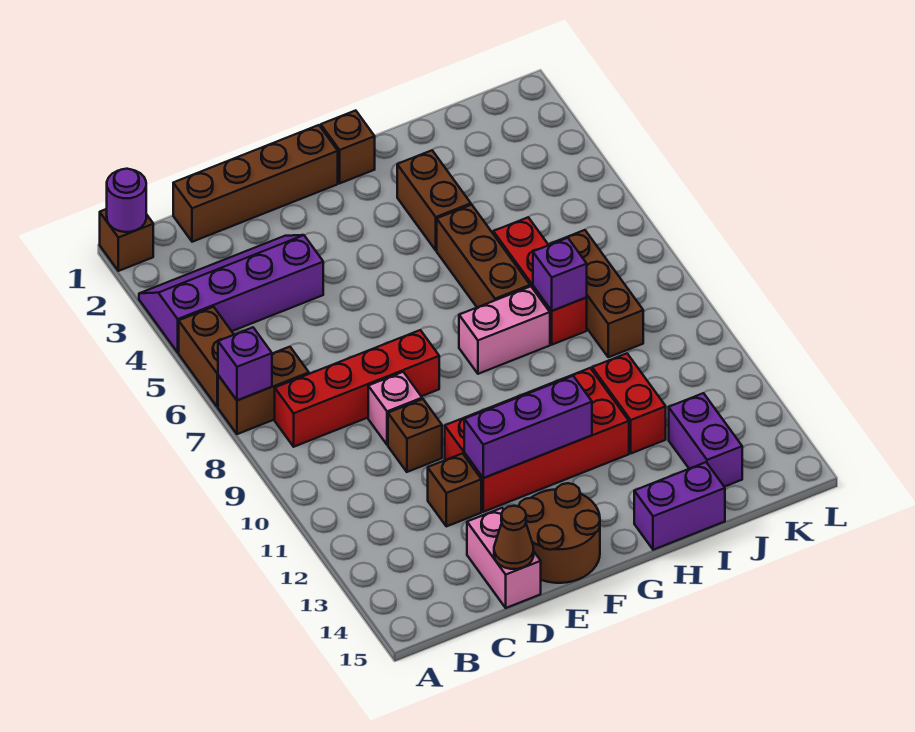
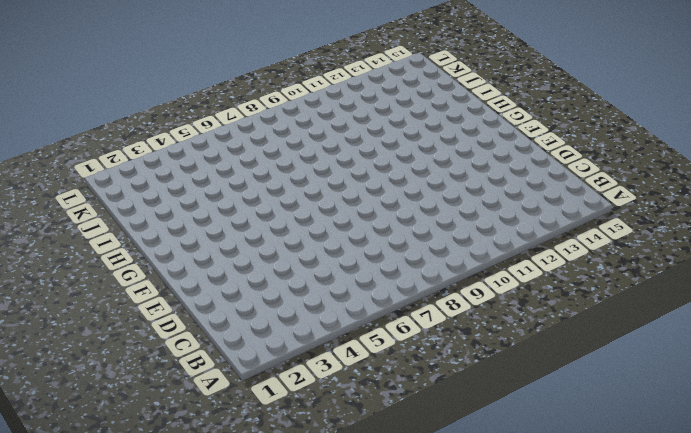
none -> brown brick A1 level 1
none -> purple slope A3:D4 level 1 top 4
none -> brown brick A5:A6 level 1

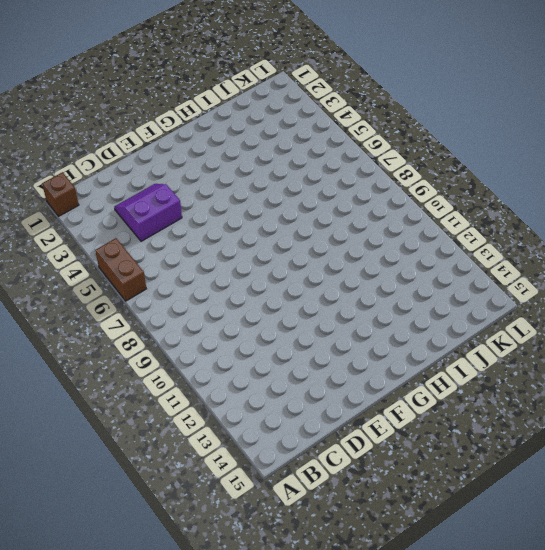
purple slope C3:D4 level 1 top 4 -> purple slope A3:D4 level 1 top 4
none -> brown brick A7:B7 level 1
none -> red brick B8:E8 level 1
none -> brown brick C1:F1 level 1

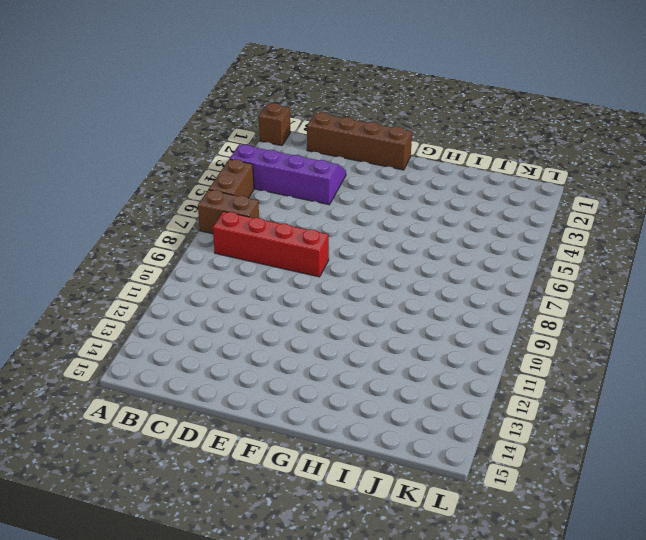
none -> pink brick D9 level 1
none -> brown brick D10 level 1
none -> brown brick D12 level 1

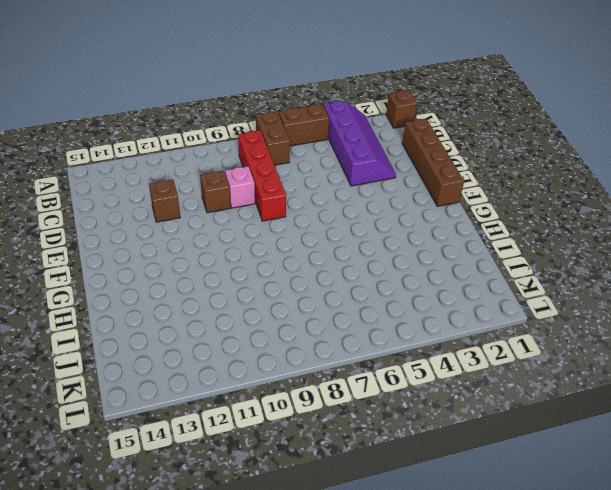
none -> pink brick D14:D15 level 1
none -> red brick E11:H12 level 1
none -> brown round brick E14:F15 level 1

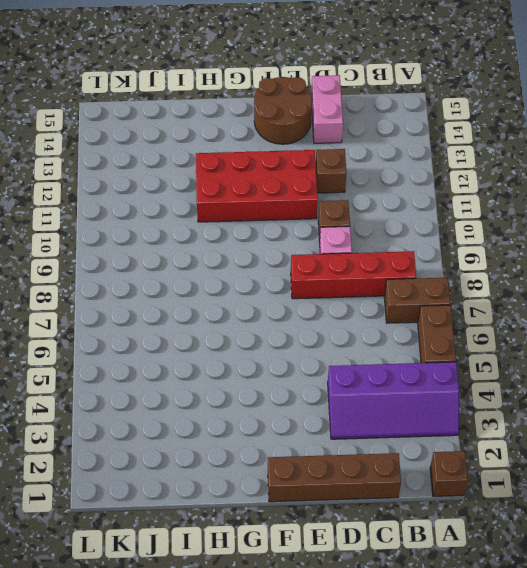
none -> brown brick G1 level 1
none -> pink brick G8:H8 level 1
none -> brown brick H3:H4 level 1

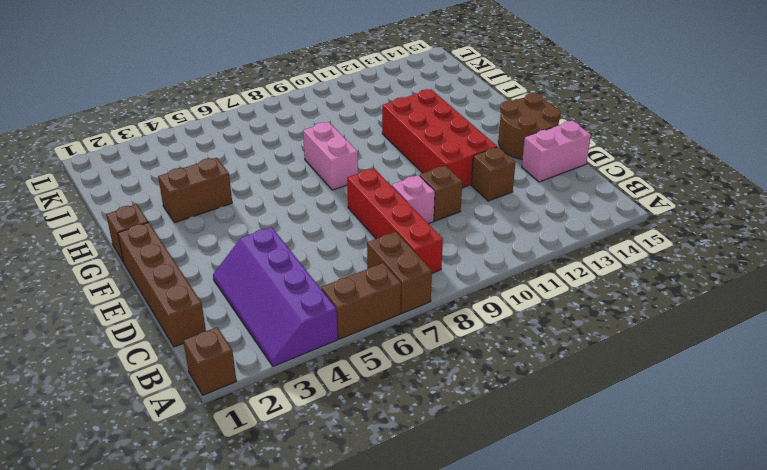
none -> brown brick H5:H7 level 1
none -> purple brick H15:I15 level 1
none -> red brick I6:I8 level 1

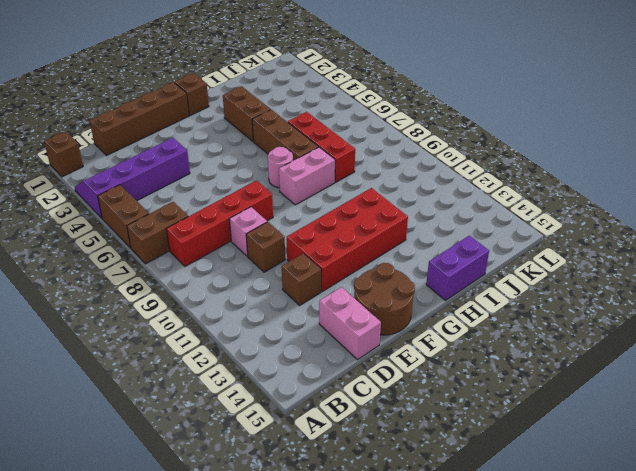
pink round brick G7 level 1 -> none
none -> red brick I11:I12 level 1
none -> brown brick J7:J9 level 1
none -> purple brick J13:J14 level 1

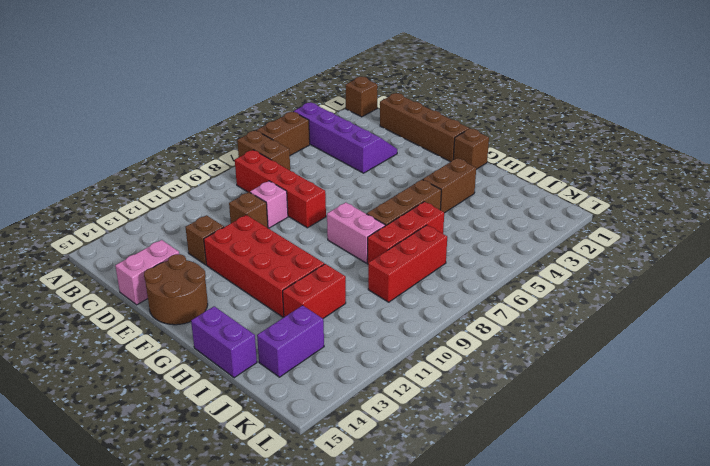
red brick J7:J9 level 1 -> brown brick J7:J9 level 1
none -> purple round brick A1 level 2
none -> purple brick A7 level 2
none -> brown cone D15 level 2

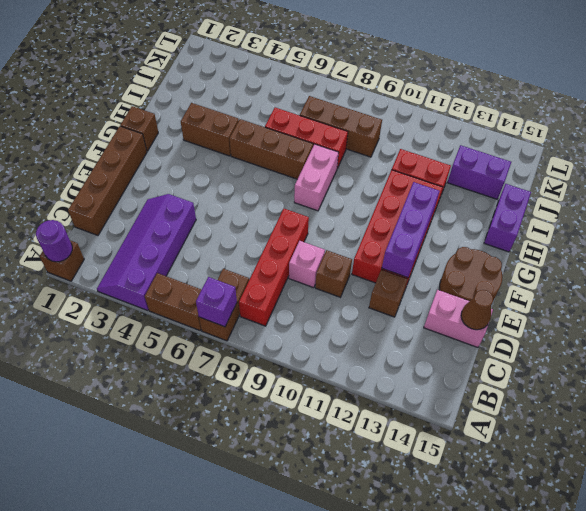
none -> purple brick I8 level 2

